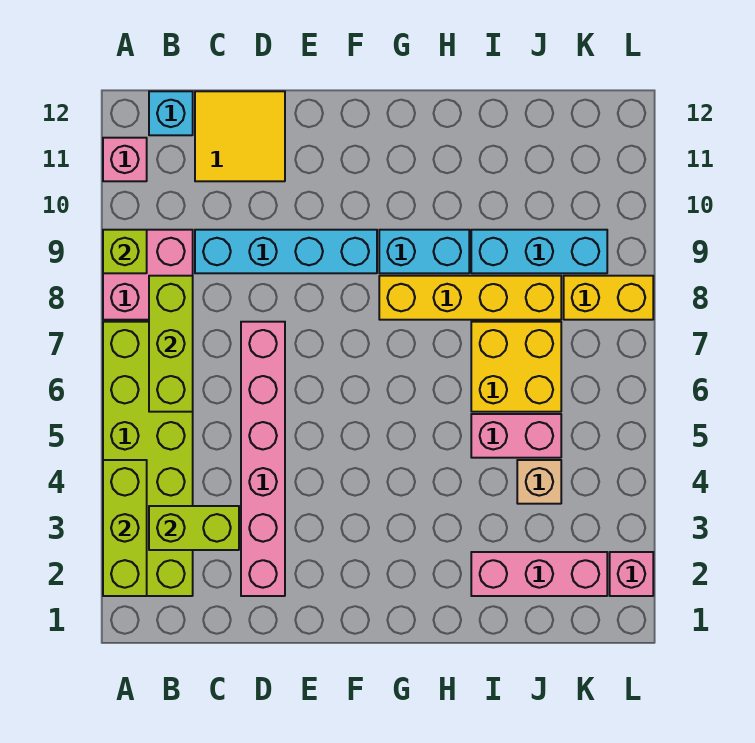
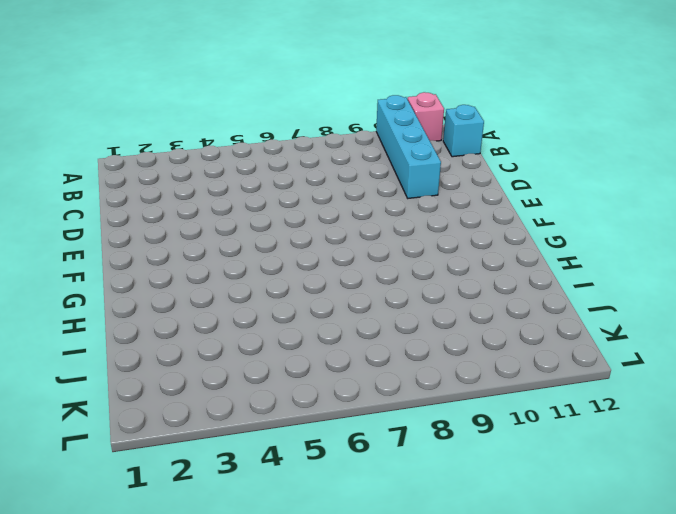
cyan brick A10:D10 level 1 -> cyan brick C9:F9 level 1
none -> lime brick A2:B7 level 1
none -> pink brick A8:B9 level 1
none -> yellow tile C11:D12 level 1

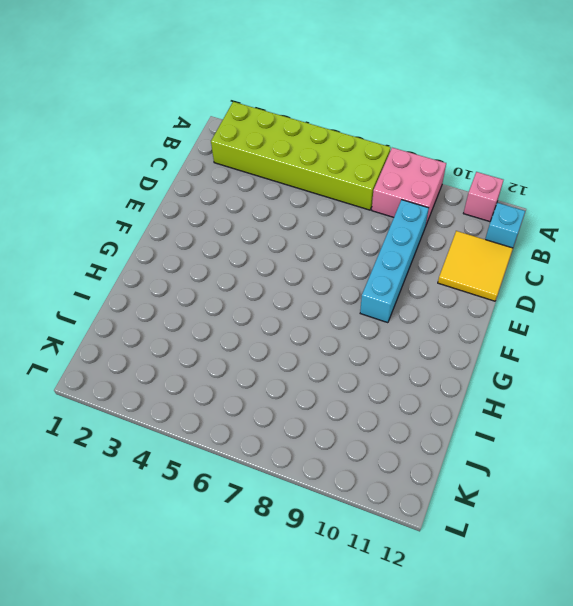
none -> pink brick D2:D7 level 1
none -> yellow brick G8:J8 level 1
none -> cyan brick G9:H9 level 1

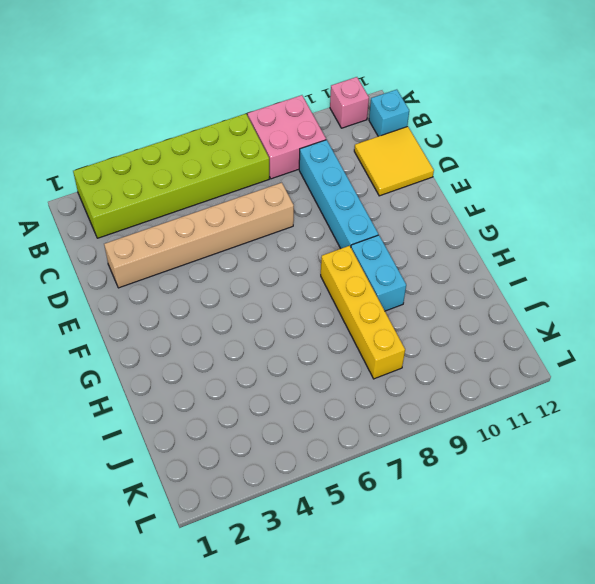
tan brick D2:D7 level 1 -> pink brick D2:D7 level 1
none -> pink brick I2:K2 level 1
none -> pink brick I5:J5 level 1
none -> yellow brick I6:J7 level 1

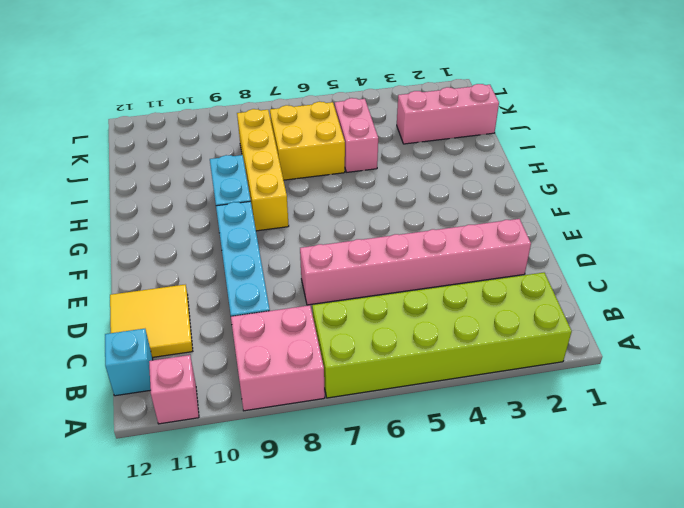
pink brick J1:J3 level 1 -> pink brick I2:K2 level 1
none -> cyan brick I9:K9 level 1
none -> tan brick J4 level 1
none -> yellow brick K8:L8 level 1

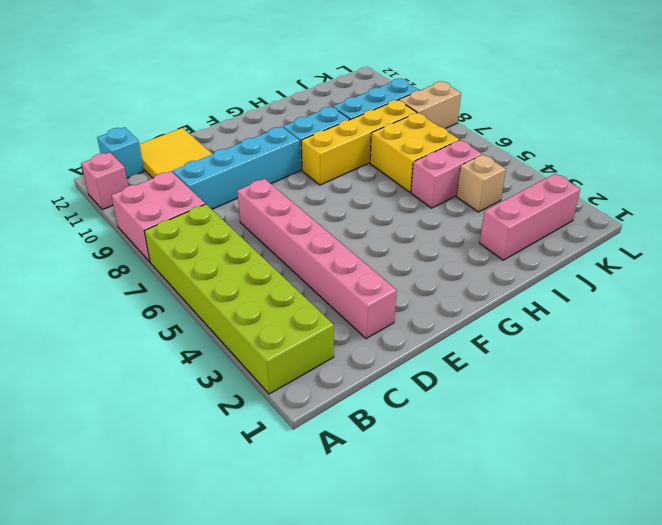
tan brick K8:L8 level 1 -> yellow brick K8:L8 level 1
none -> pink brick L2 level 1
none -> lime brick A2:A4 level 2
none -> lime brick A9 level 2

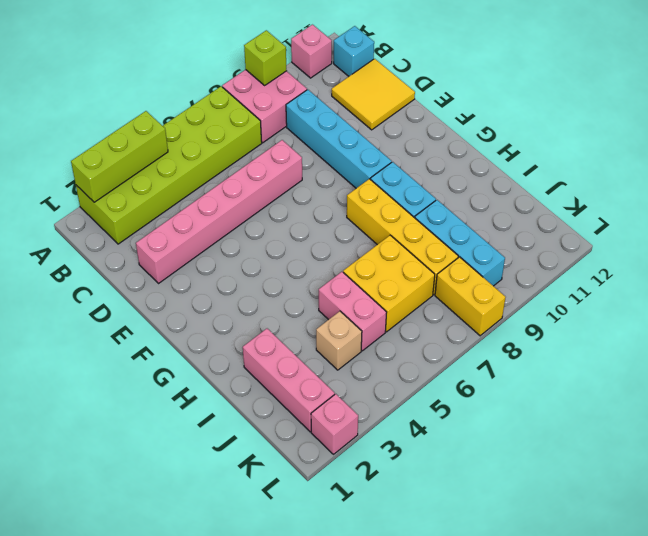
none -> lime brick B3:C3 level 2
none -> lime brick B6:B8 level 2

